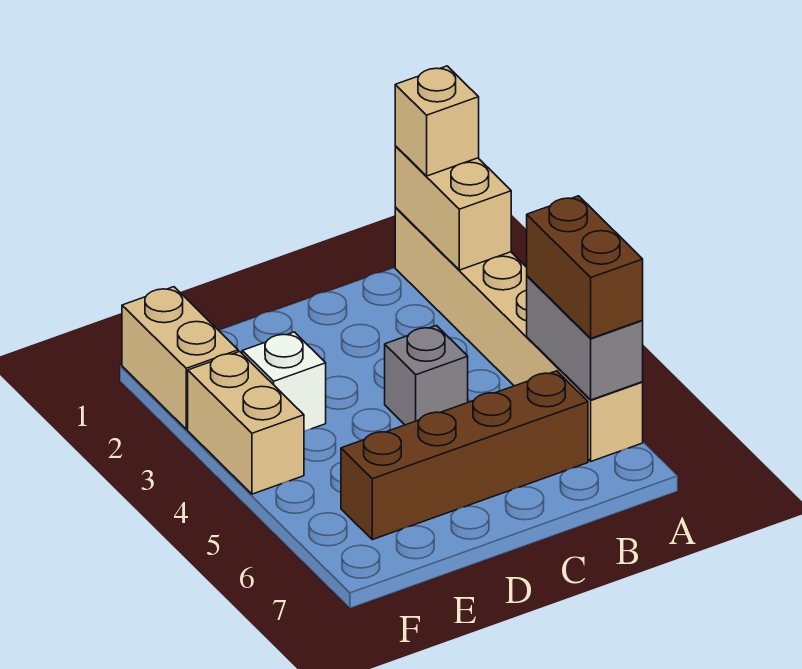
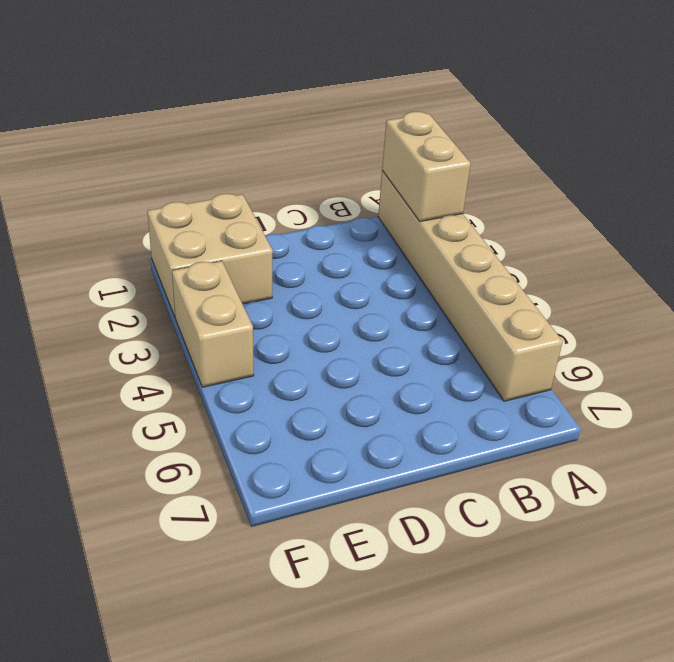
tan brick E1:F2 level 1 -> tan brick F1:F2 level 1
none -> brown brick B6:E6 level 1
none -> grey brick C4 level 1

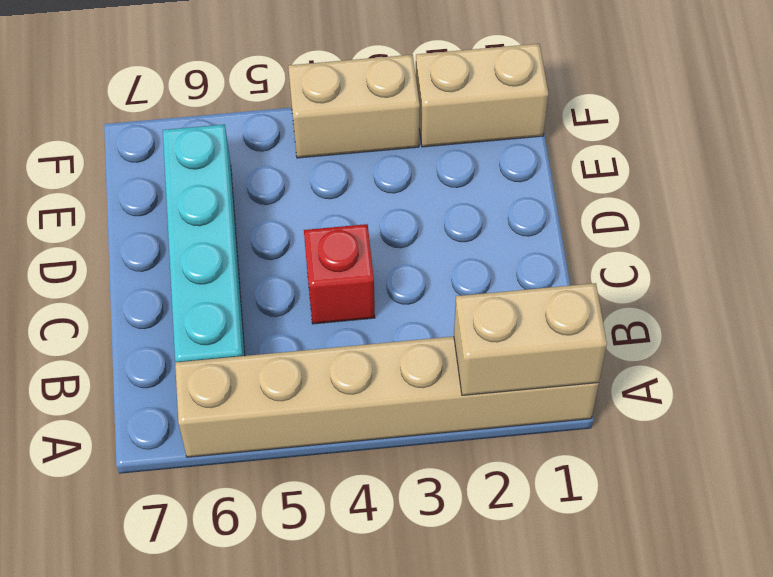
cyan brick B6:E6 level 1 -> brown brick B6:E6 level 1
red brick C4 level 1 -> grey brick C4 level 1
none -> white brick E3 level 1
none -> grey brick A5:A6 level 2

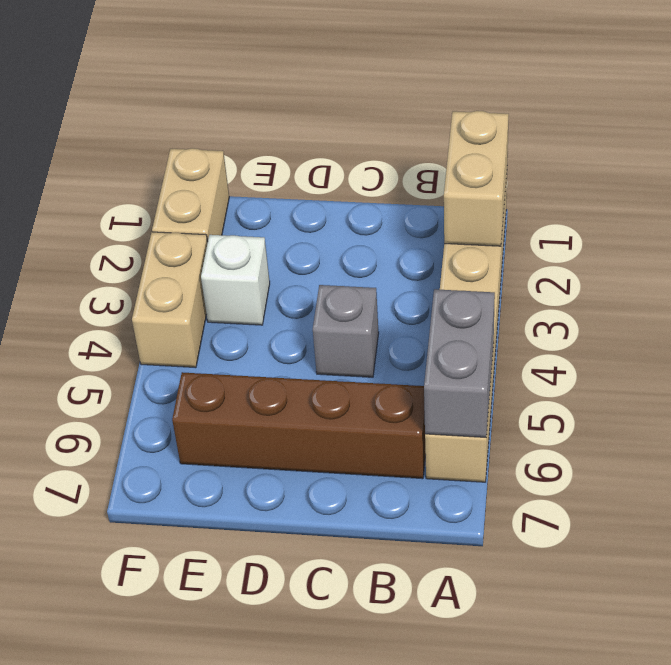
none -> tan brick A1 level 3
none -> brown brick A5:A6 level 3

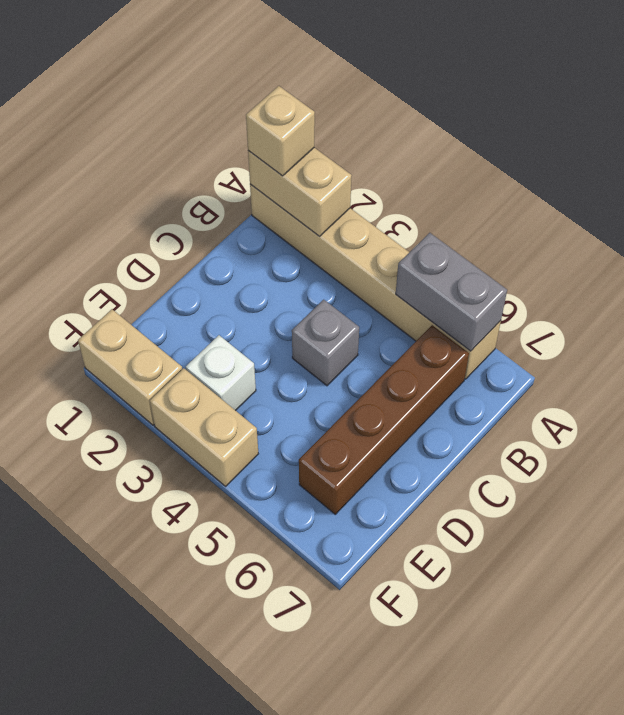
none -> brown brick A5:A6 level 3

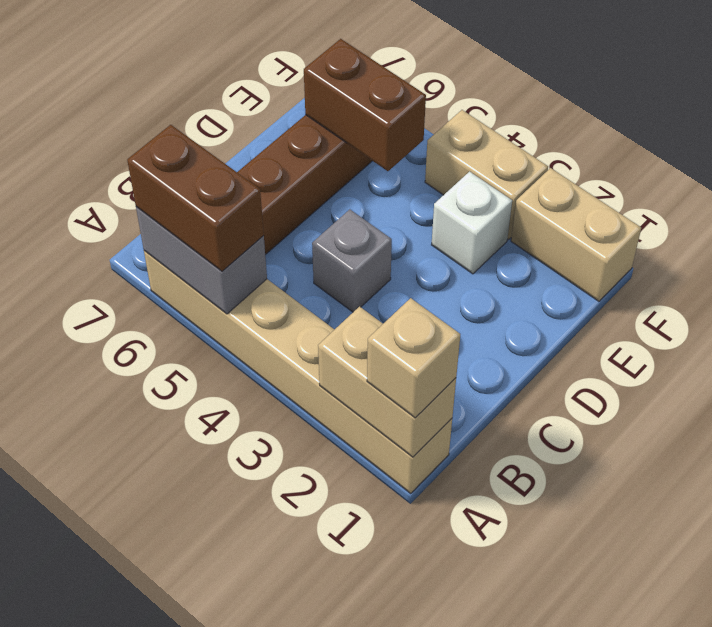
brown brick E5:E6 level 2 -> none

